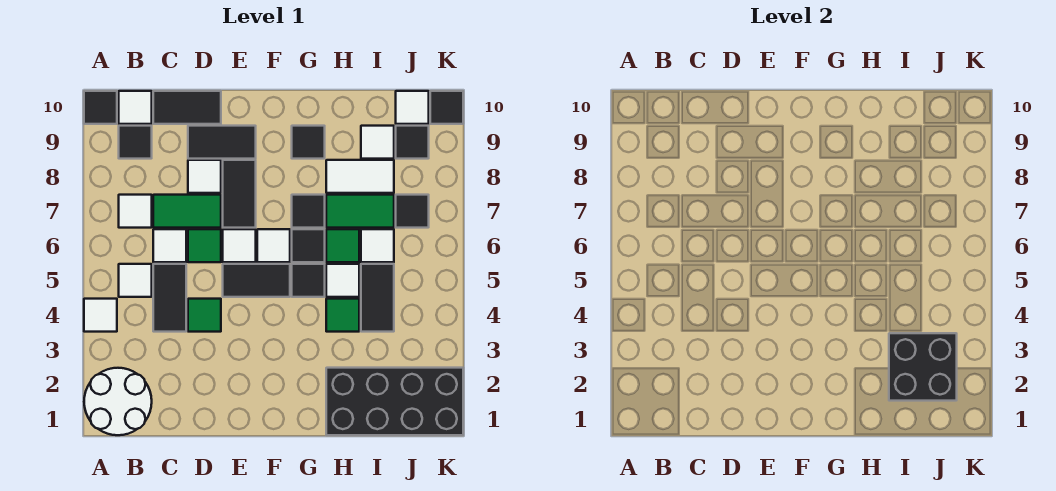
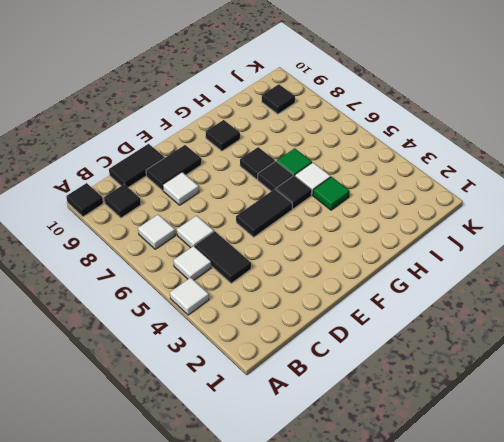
none -> white round brick A1:B2 level 1
none -> white tile B10 level 1
none -> green tile C7:D7 level 1
none -> green tile D4 level 1

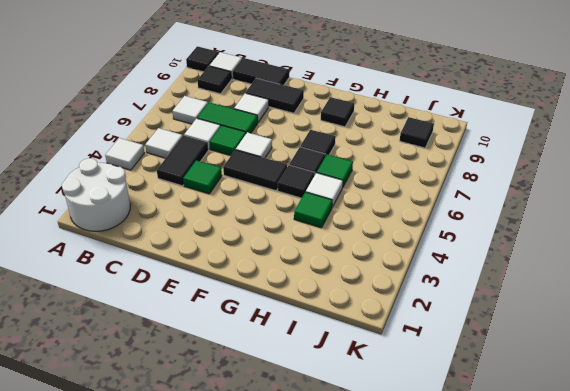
none -> black tile E7:E8 level 1
none -> white tile F6 level 1
none -> black brick H1:K2 level 1
none -> green tile H7:I7 level 1

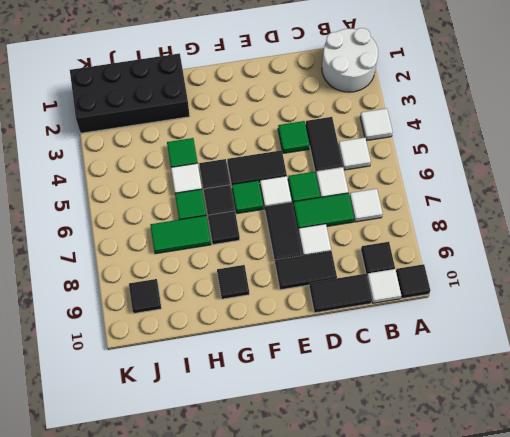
green tile F6 level 1 -> white tile F6 level 1
none -> white tile H8:I8 level 1
none -> black tile I4:I5 level 1
none -> white tile I6 level 1
none -> white tile I9 level 1

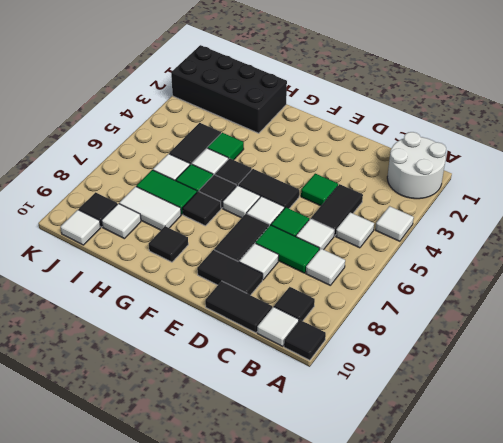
none -> black tile J7 level 1
none -> black tile K10 level 1
none -> black brick I2:J3 level 2

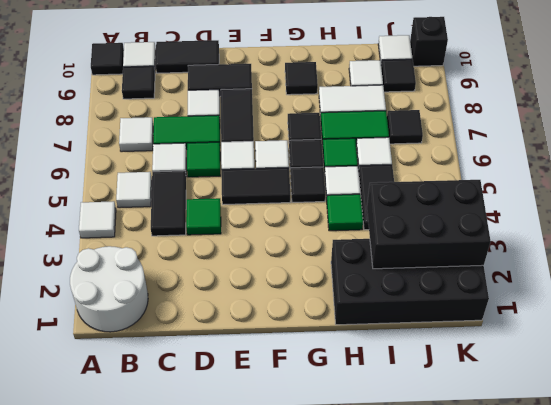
black brick I2:K3 level 2 -> black brick I2:J3 level 2
black brick K10 level 1 -> black tile K10 level 1

